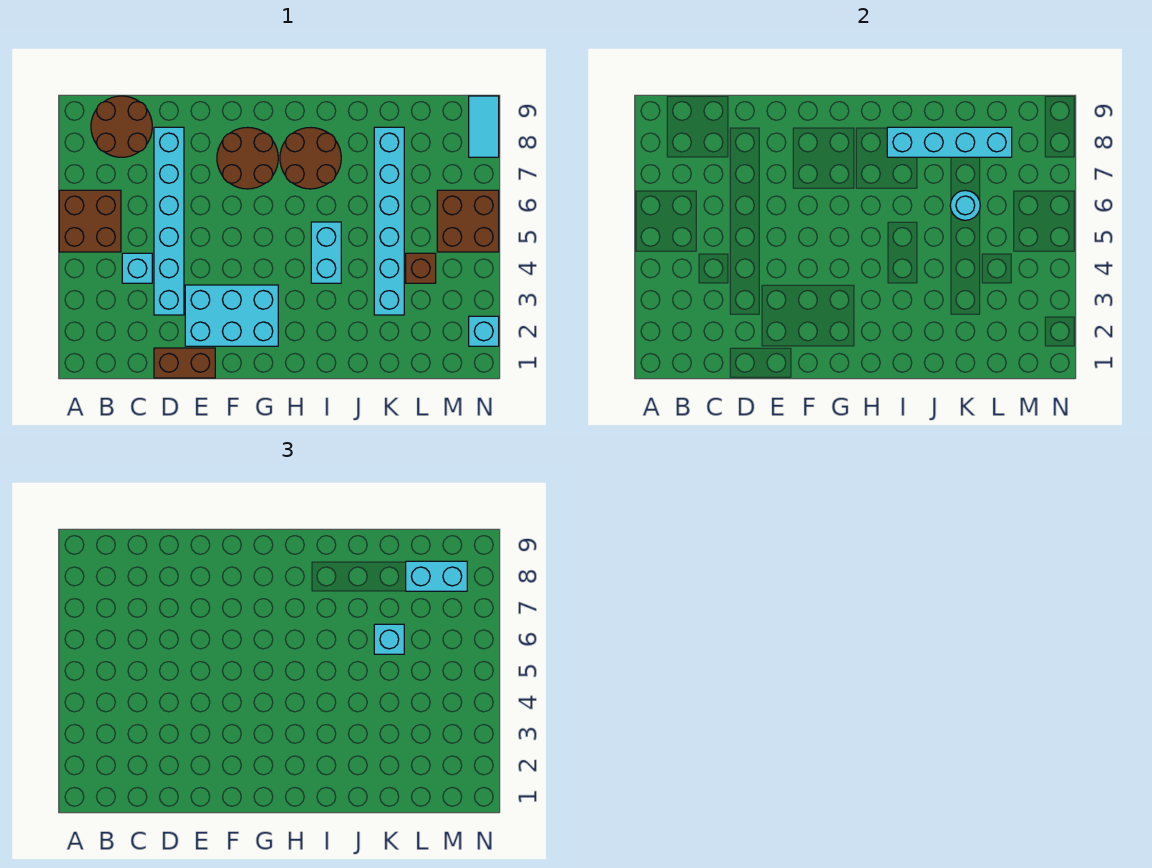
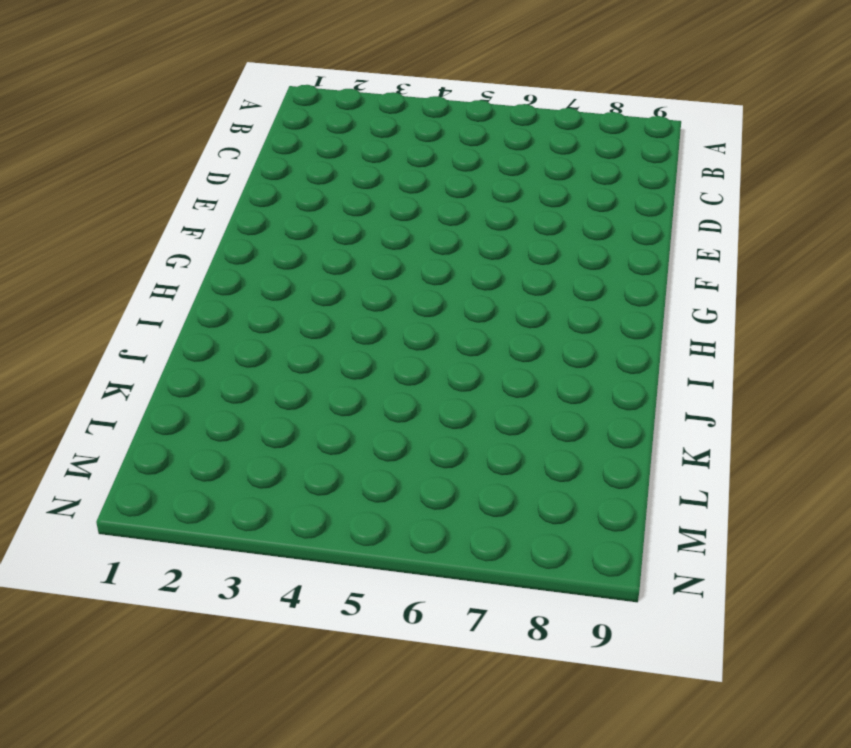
none -> brown brick A5:B6 level 1
none -> brown round brick B8:C9 level 1
none -> cyan brick C4 level 1

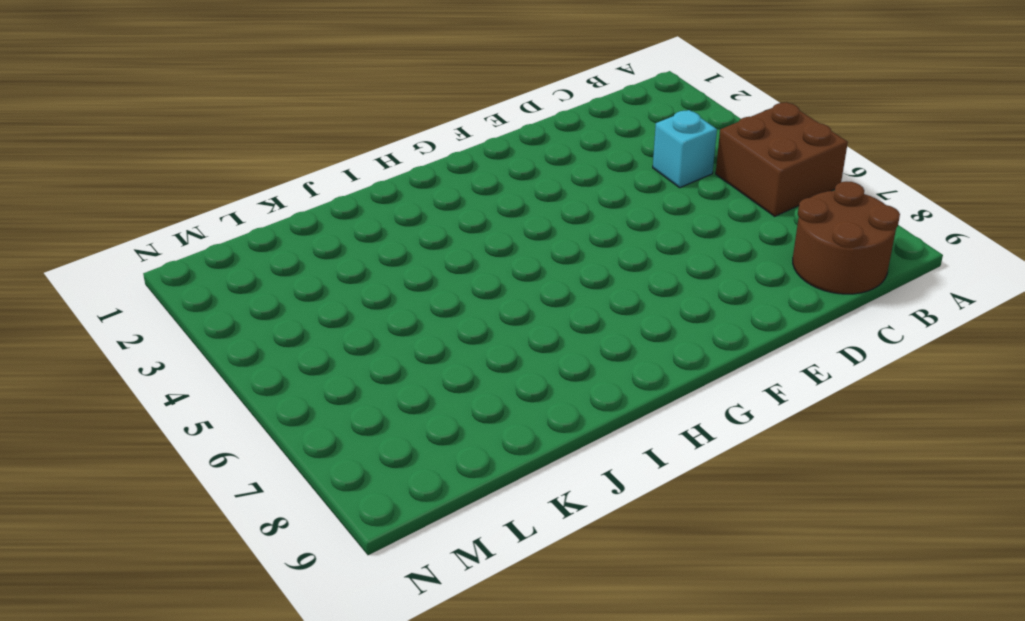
none -> brown brick D1:E1 level 1
none -> cyan brick D3:D8 level 1
none -> cyan brick E2:G3 level 1

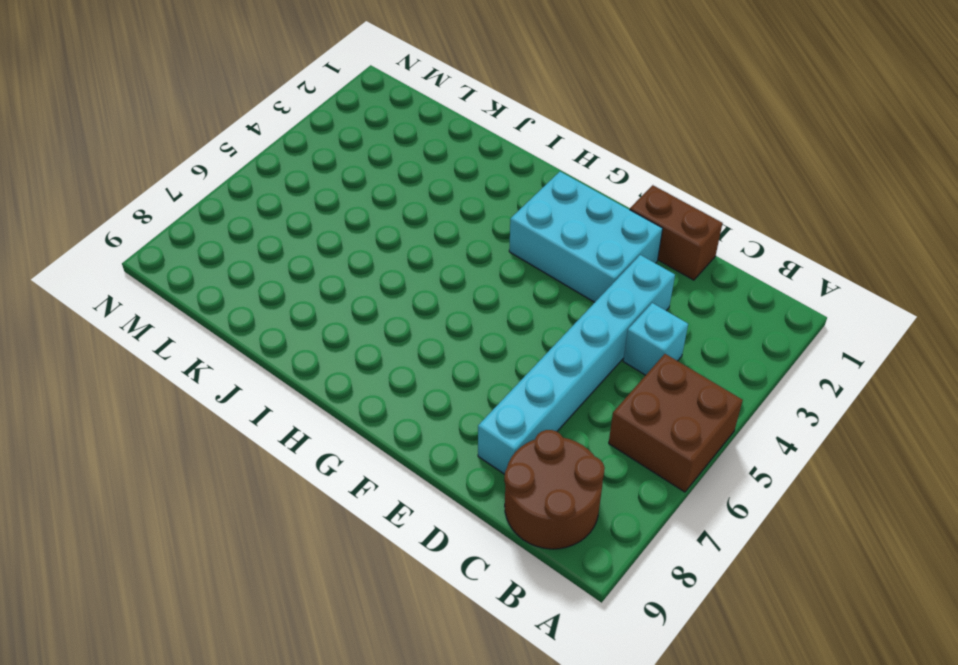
none -> brown round brick F7:G8 level 1
none -> brown round brick H7:I8 level 1
none -> cyan brick I4:I5 level 1

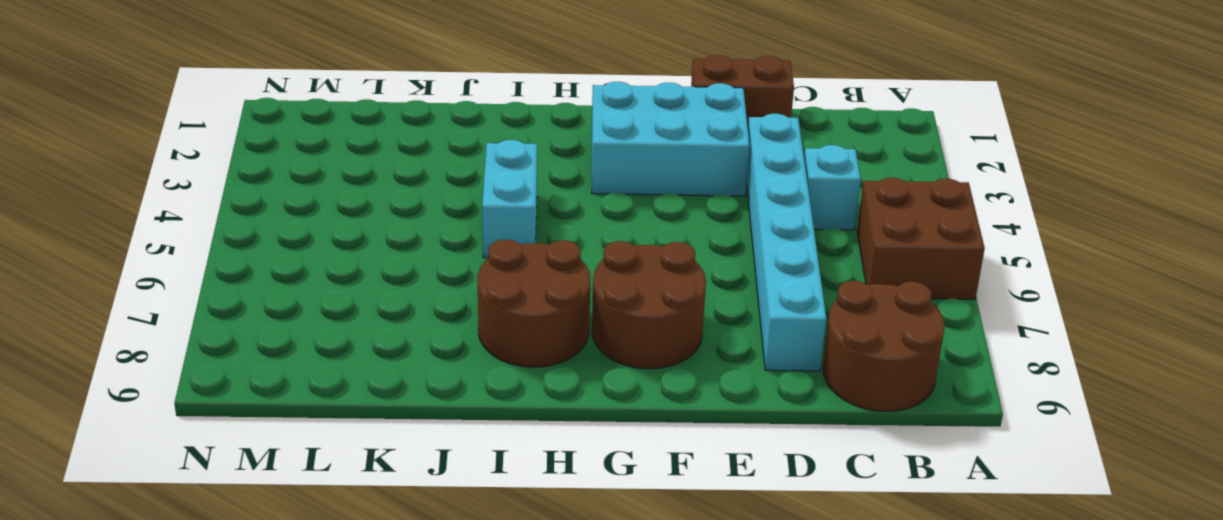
none -> cyan brick K3:K8 level 1
none -> brown brick L4 level 1
none -> brown brick M5:N6 level 1

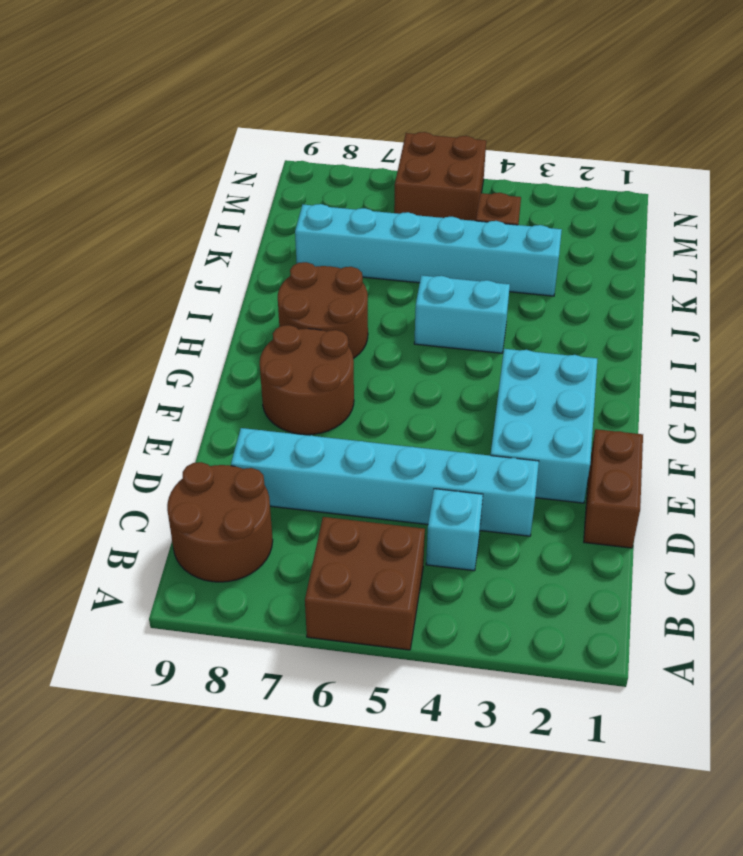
none -> cyan brick N2 level 1
none -> cyan tile N8:N9 level 1
none -> cyan brick I8:L8 level 2

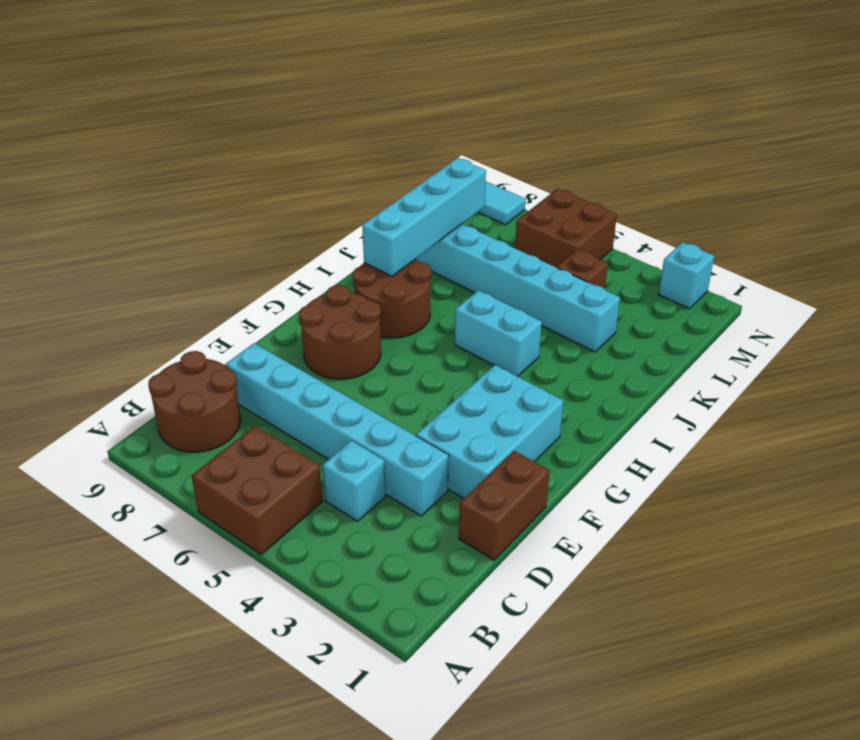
none -> cyan round brick K6 level 2
none -> cyan brick K6 level 3
none -> cyan brick L8:M8 level 3

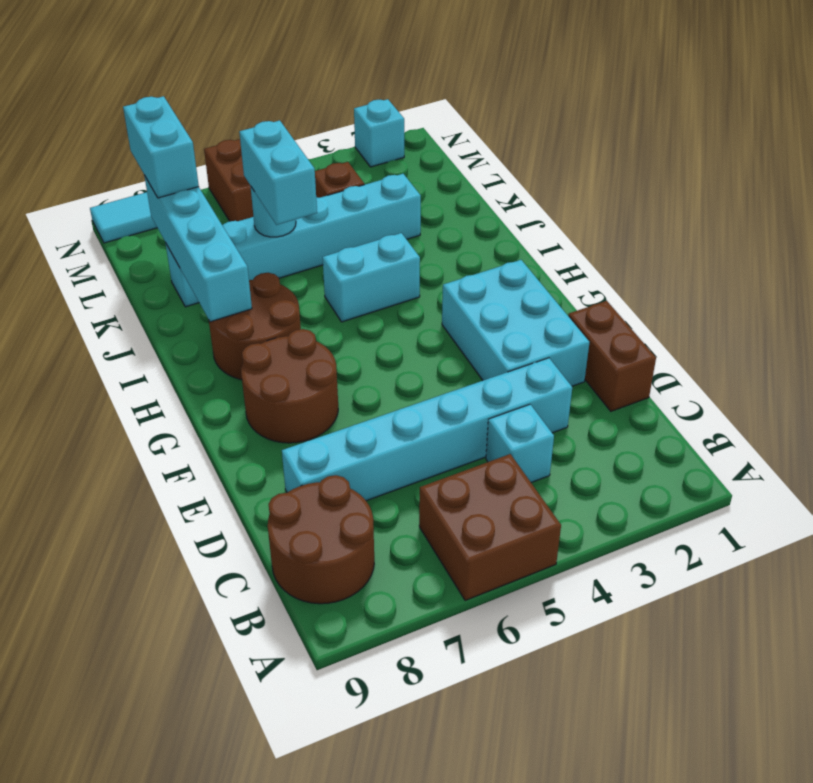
cyan brick J6:K6 level 3 -> cyan brick K6 level 3

